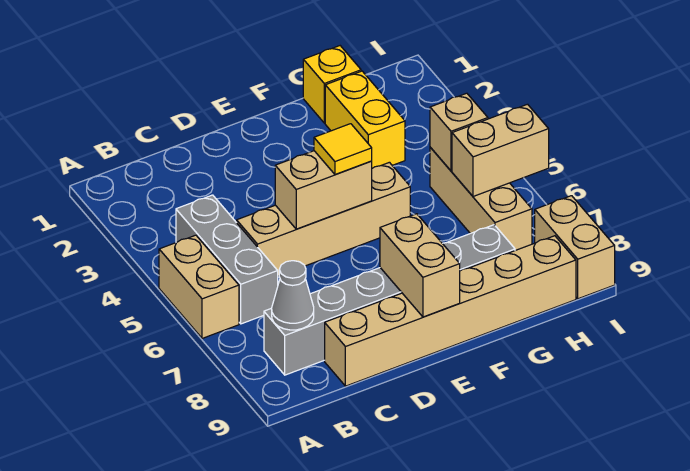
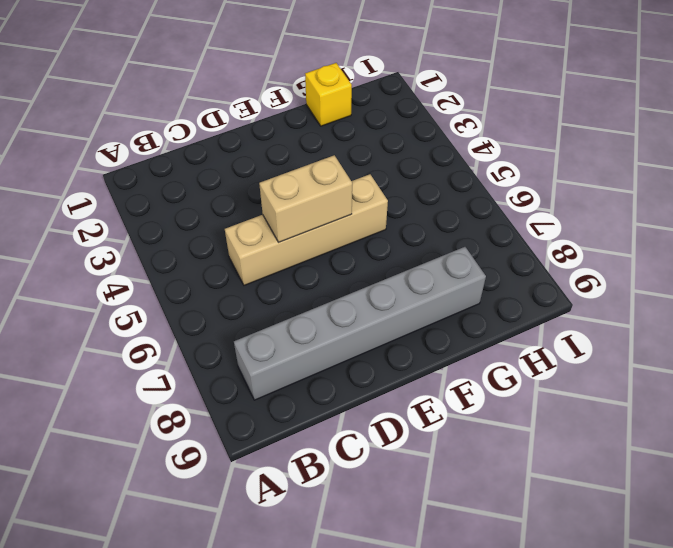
none -> tan brick A5:A6 level 1
none -> grey brick B4:B6 level 1
none -> tan brick C9:H9 level 1

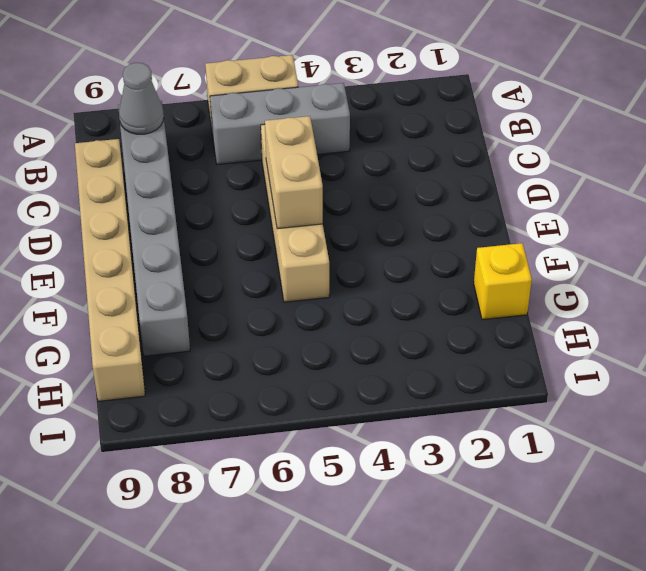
none -> yellow brick G2:G3 level 1
none -> tan brick H5:H7 level 1
none -> tan brick I8:I9 level 1

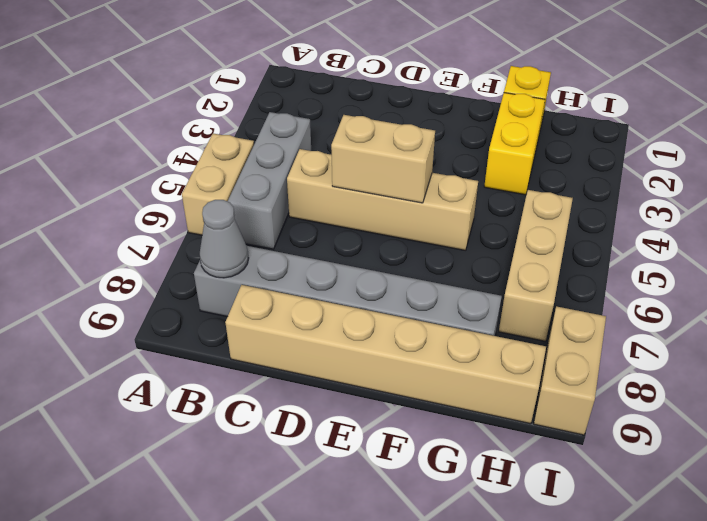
none -> tan brick E8:E9 level 2
none -> tan brick H5 level 2
none -> tan brick H6:I6 level 2

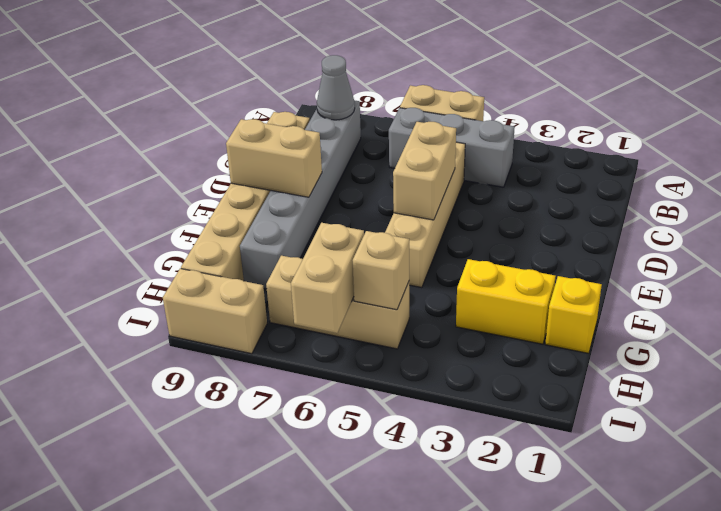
none -> yellow tile E5 level 3

